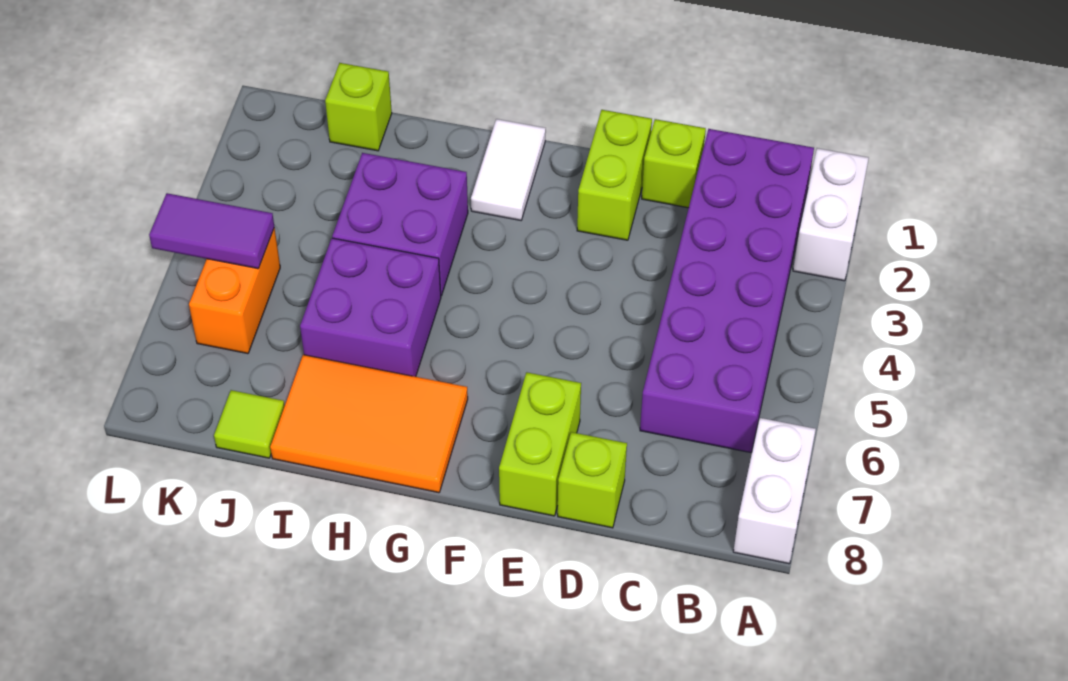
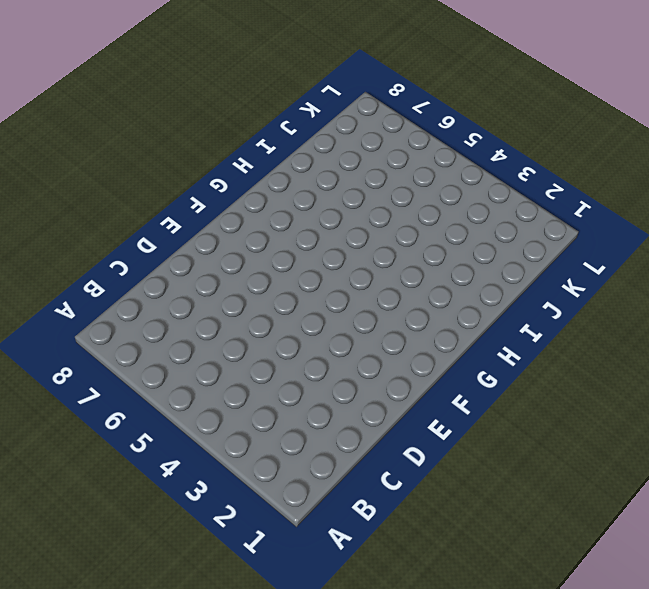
none -> white brick A1:A2 level 1
none -> white brick A7:A8 level 1
none -> purple brick B1:C6 level 1

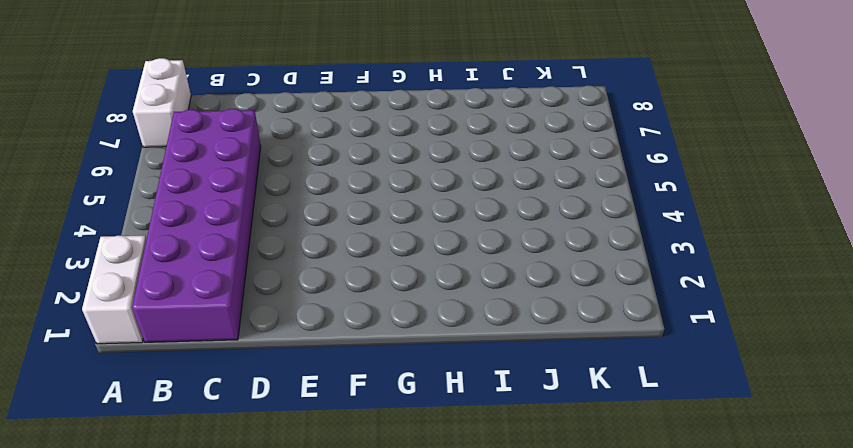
none -> lime brick D1 level 1
none -> lime brick D8 level 1
none -> lime brick E1:E2 level 1

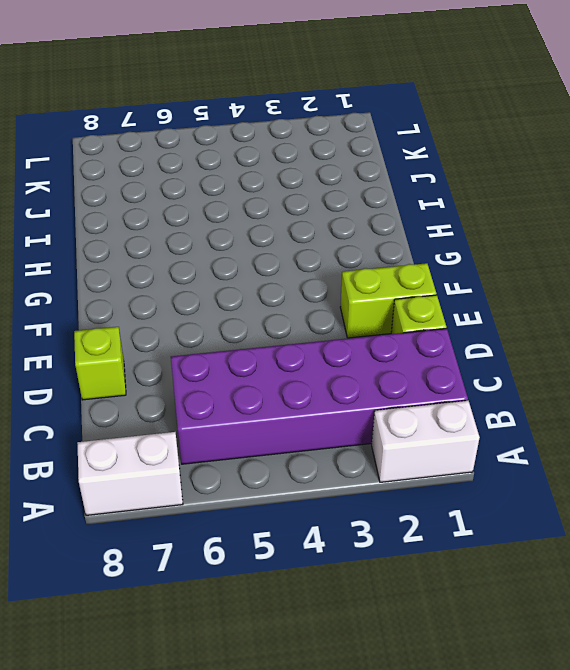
none -> lime brick E7:E8 level 1
none -> white tile G1:G2 level 1
none -> orange tile G7:I8 level 1

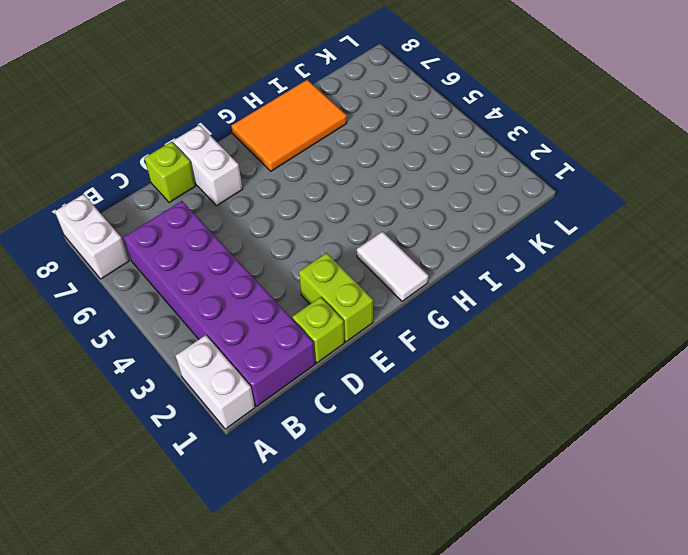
white brick E7:E8 level 1 -> lime brick E7:E8 level 1
none -> purple brick H3:I4 level 1
none -> purple brick H5:I6 level 1
none -> lime brick J1 level 1

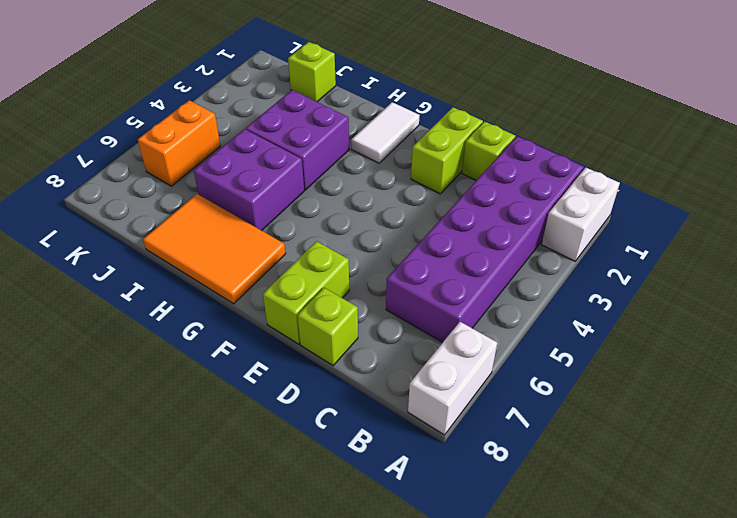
none -> lime tile J8 level 1
none -> purple tile K5:L5 level 2

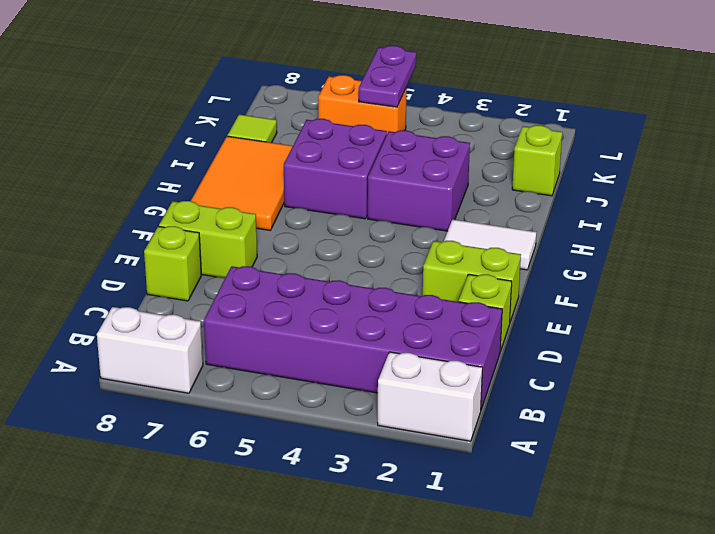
purple plate K5:L5 level 2 -> purple tile K5:L5 level 2

